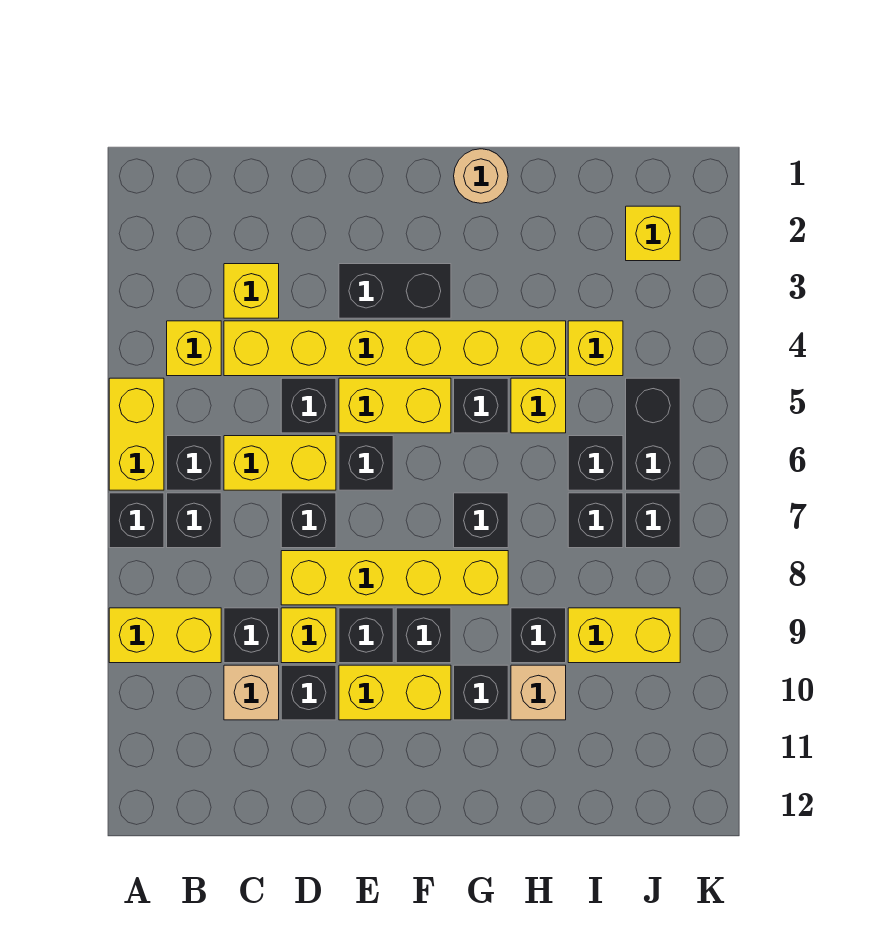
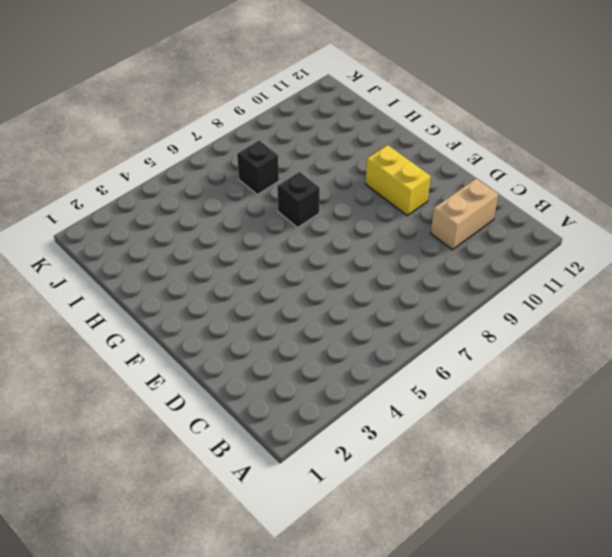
tan brick C10:C11 level 1 -> tan brick C10 level 1
none -> yellow brick A5:A6 level 1
none -> black brick A7 level 1
none -> yellow brick A9:B9 level 1
none -> yellow brick B4 level 1

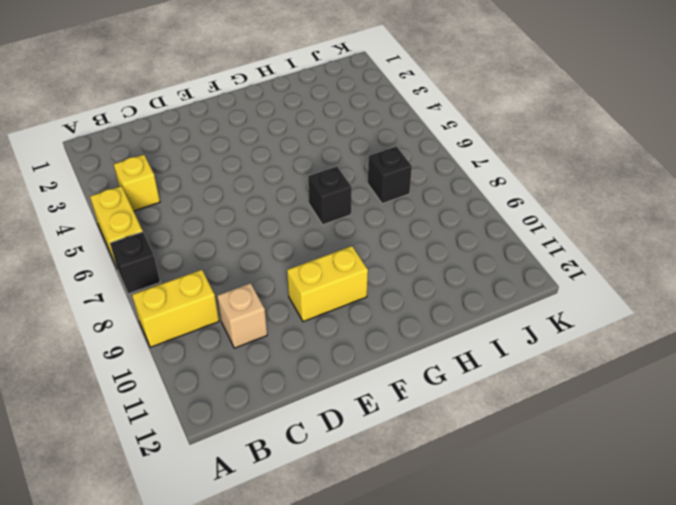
none -> black brick B6 level 1
none -> black brick B7 level 1
none -> yellow brick C3 level 1
none -> yellow brick C4:H4 level 1

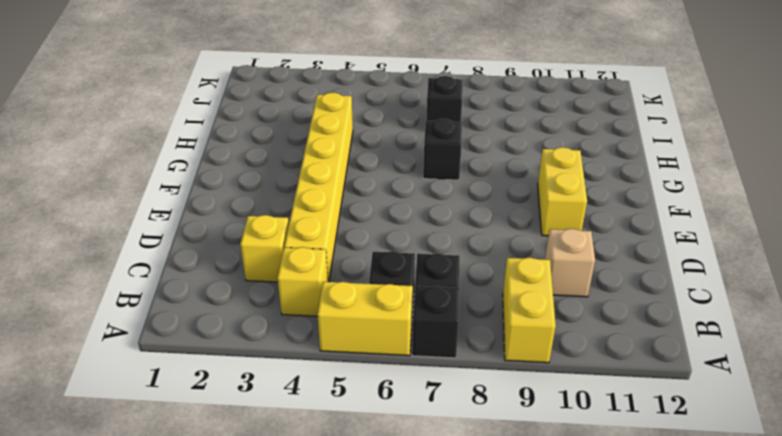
none -> yellow brick C6:D6 level 1
none -> black brick C9 level 1
none -> black brick D5 level 1
none -> black brick D7 level 1

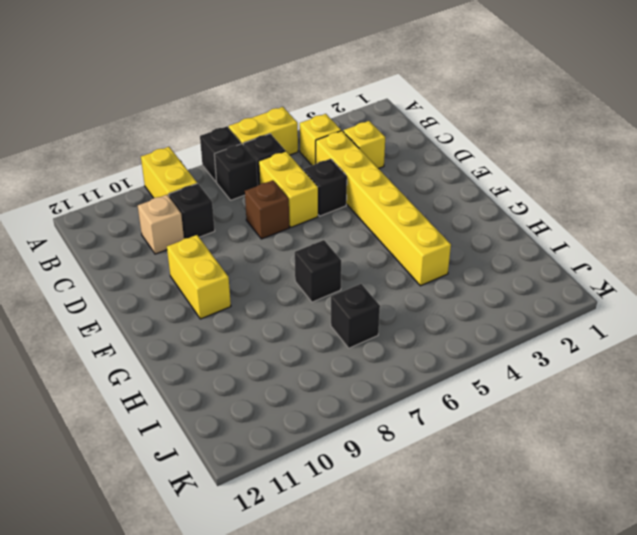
brown brick D7 level 1 -> black brick D7 level 1
none -> yellow brick D8:G8 level 1
none -> yellow brick D9 level 1
none -> black brick D10 level 1
none -> black brick E3:F3 level 1

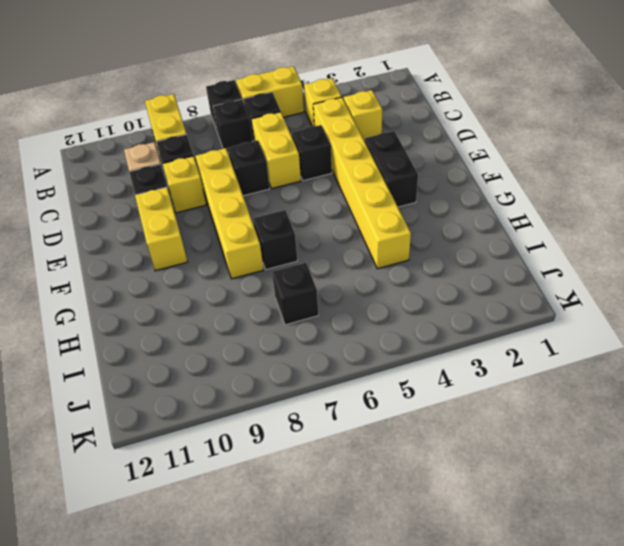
none -> yellow brick E5:F5 level 1
none -> black brick E6 level 1
none -> black brick E9 level 1
none -> black brick F9 level 1

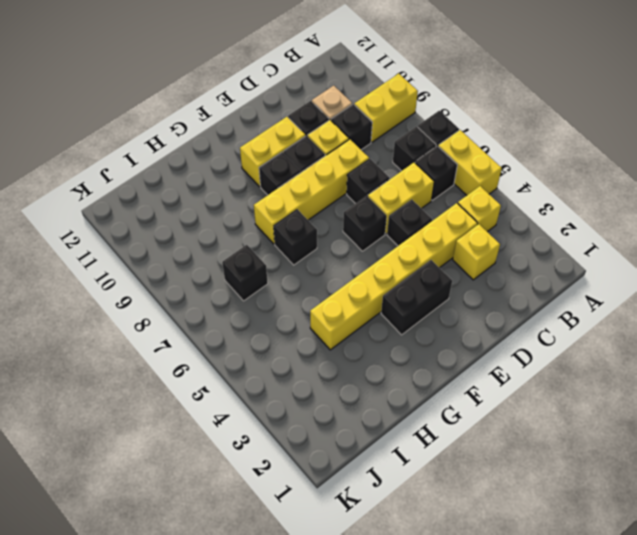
none -> yellow brick E5:F5 level 1
none -> tan round brick G1 level 1
none -> black brick G5 level 1
none -> black brick G10 level 1

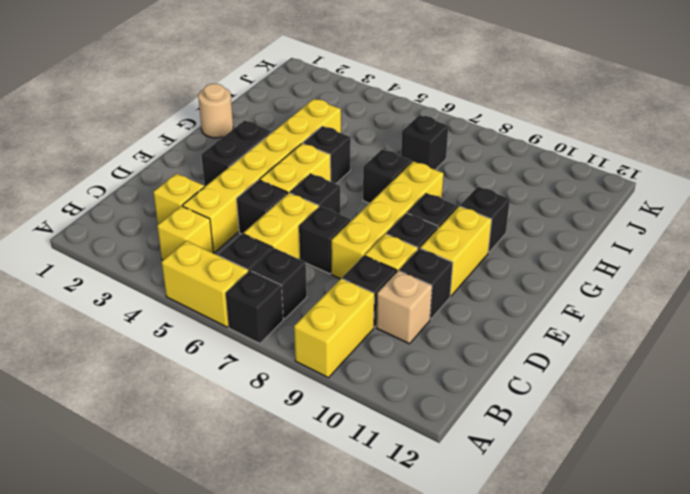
none -> yellow brick H5 level 1
none -> black brick H9 level 1
none -> tan brick H10 level 1
none -> yellow brick I4 level 1

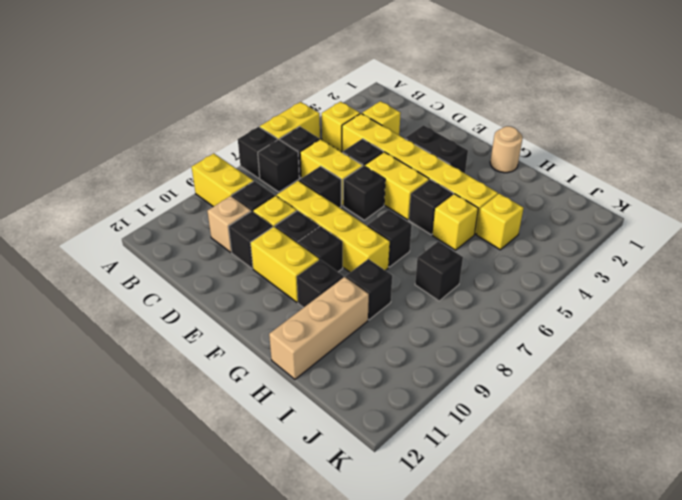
tan brick H10:H12 level 1 -> tan brick H10 level 1
none -> black brick I6 level 1
none -> yellow brick I9:J9 level 1
none -> yellow brick J2 level 1
none -> black brick J5:J6 level 1

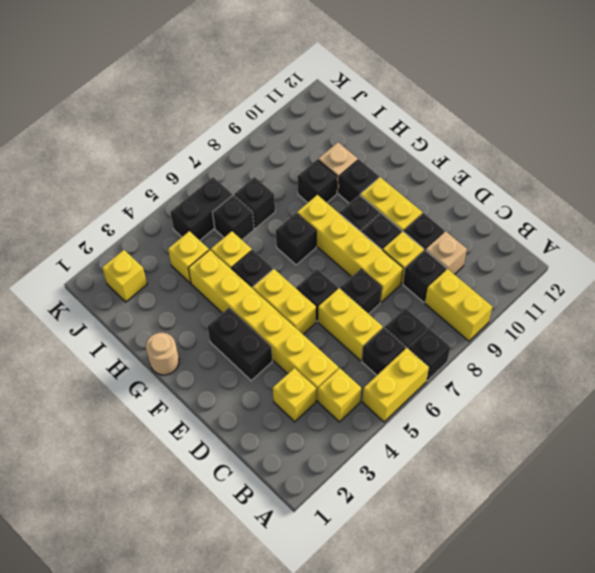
none -> black brick D5 level 1
none -> yellow brick I9:J9 level 1
none -> black brick J7 level 1

